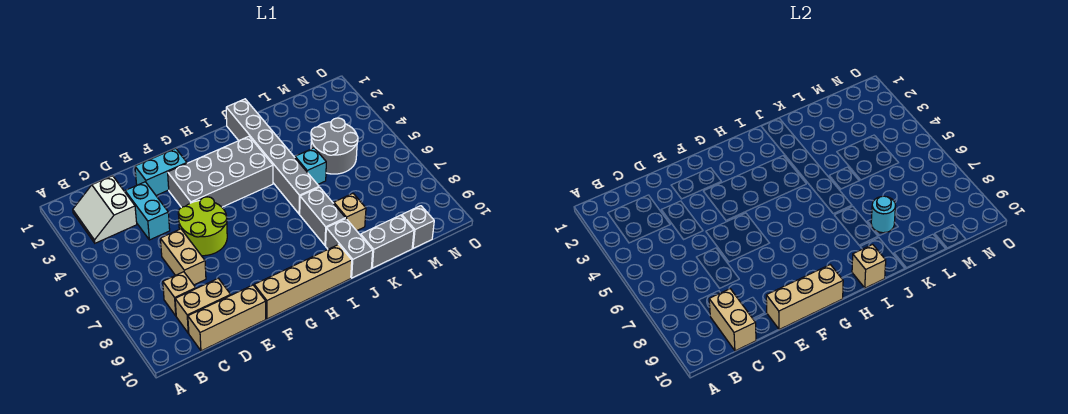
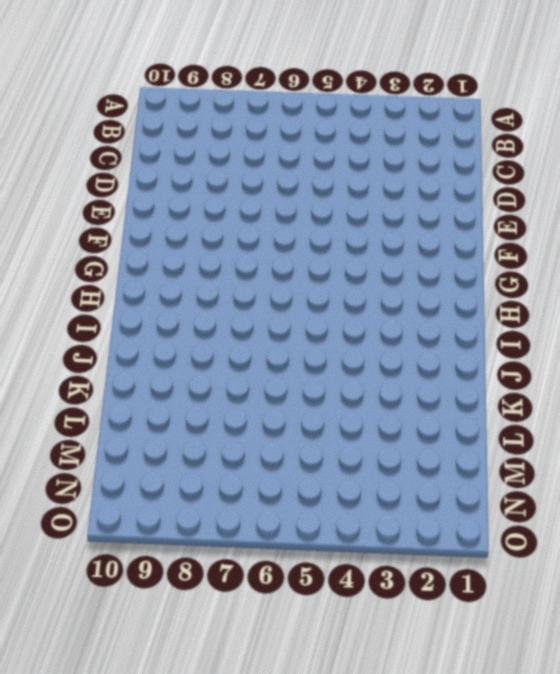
none -> white slope B2:C3 level 1 top C
none -> tan brick C8 level 1
none -> tan brick C9:D9 level 1

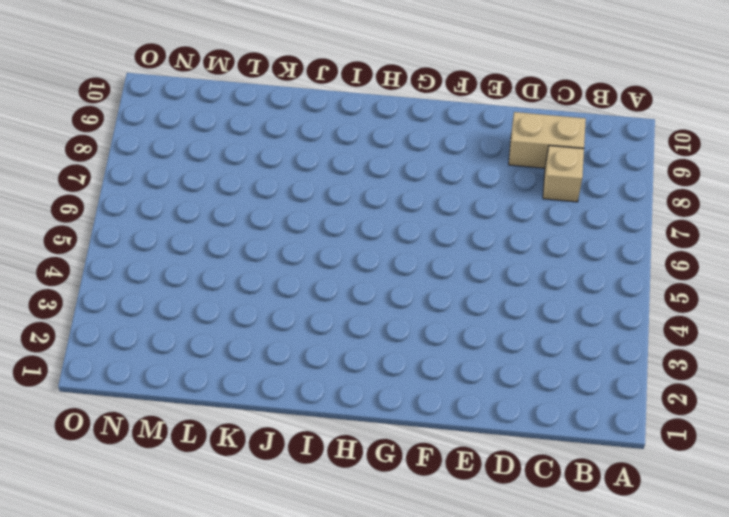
none -> white slope B2:C3 level 1 top C
none -> tan brick C10:E10 level 1
none -> cyan brick D3:D4 level 1

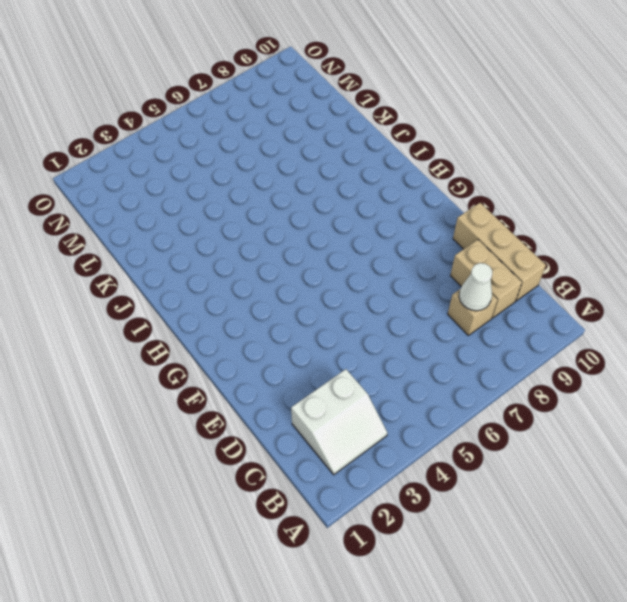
white cone C8 level 2 -> none
none -> cyan brick D3:D4 level 1
none -> tan brick D6:D7 level 1
none -> cyan brick E2:F2 level 1

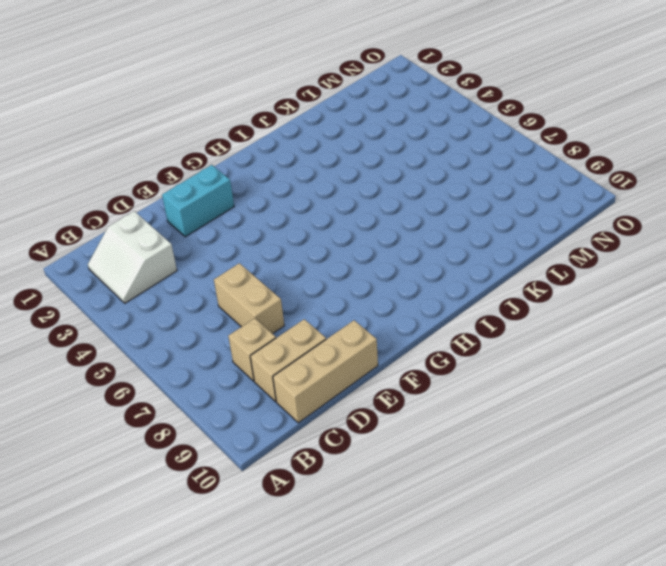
none -> cyan brick D3:D4 level 1
none -> lime round brick E5:F6 level 1
none -> grey brick F3:I4 level 1

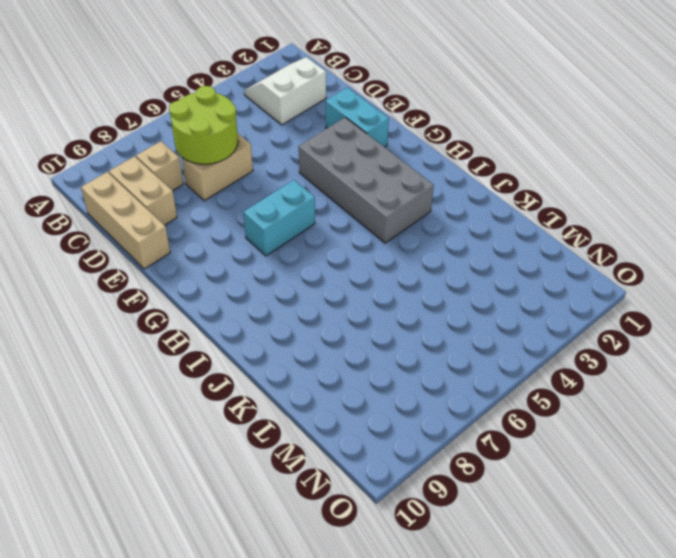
lime round brick C6:D7 level 2 -> lime round brick E5:F6 level 1
cyan brick G6:G7 level 1 -> cyan brick D3:D4 level 1
none -> tan brick F10:I10 level 1
none -> grey brick J1:J6 level 1
none -> grey brick J7:J8 level 1

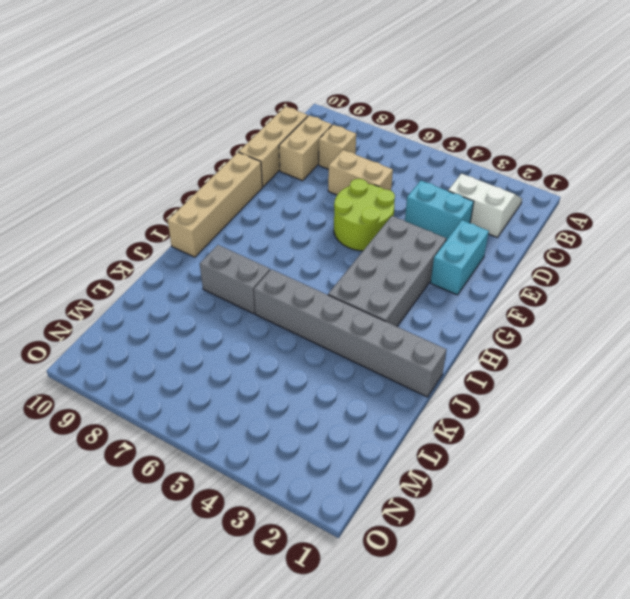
none -> grey brick J9:J10 level 1
none -> cyan brick K5 level 1
none -> tan brick K8 level 1

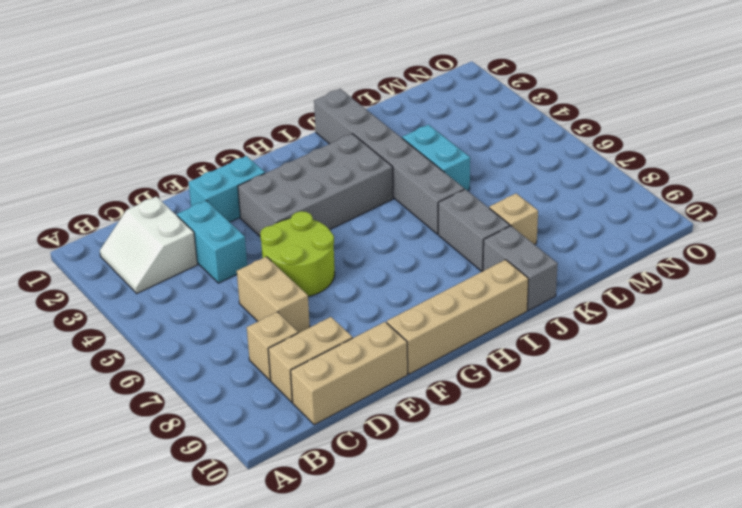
cyan brick K4:K5 level 1 -> cyan brick K5 level 1
none -> grey brick K10:L10 level 1
none -> grey round brick L4:M5 level 1
none -> grey brick M10 level 1

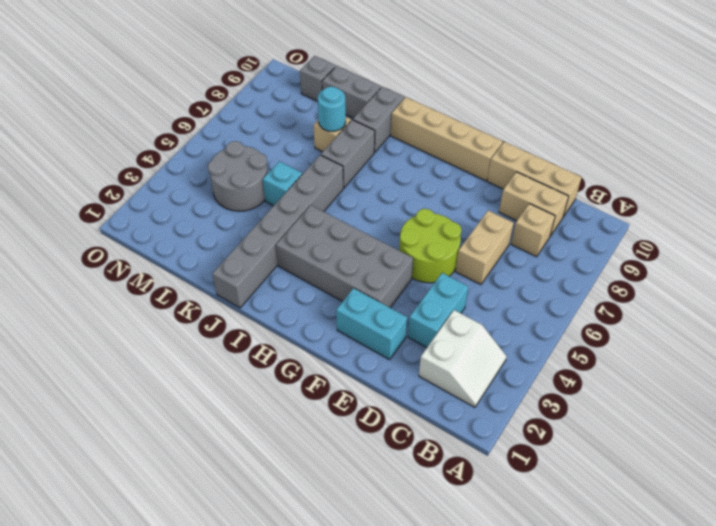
none -> tan brick C9:C10 level 2
none -> tan brick E10:G10 level 2
none -> tan brick I10 level 2

